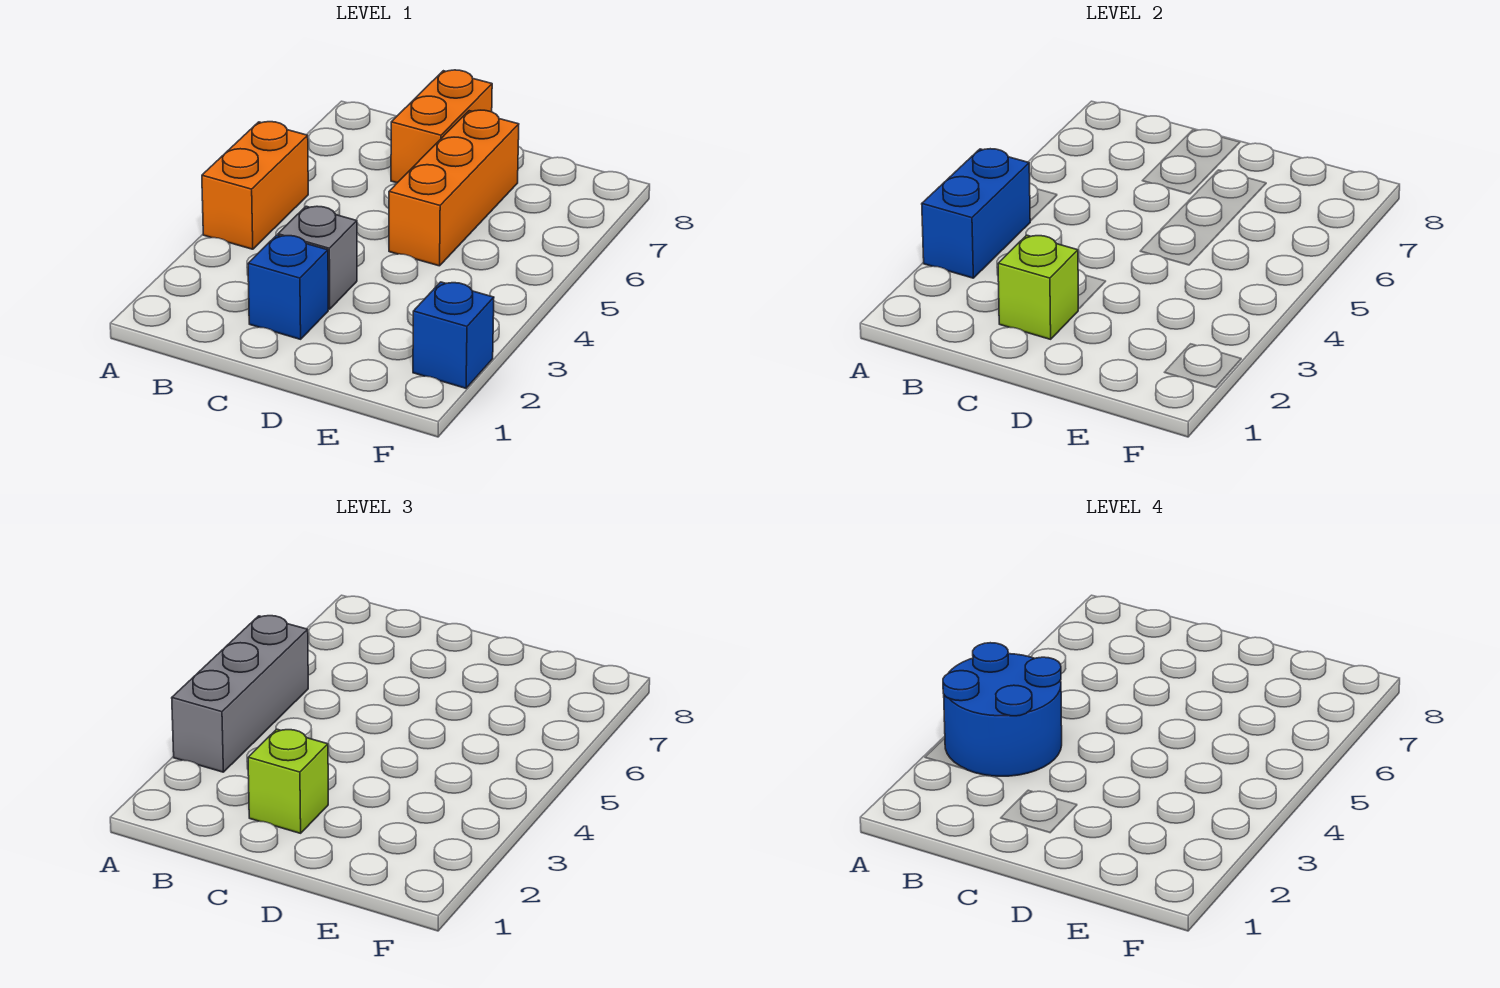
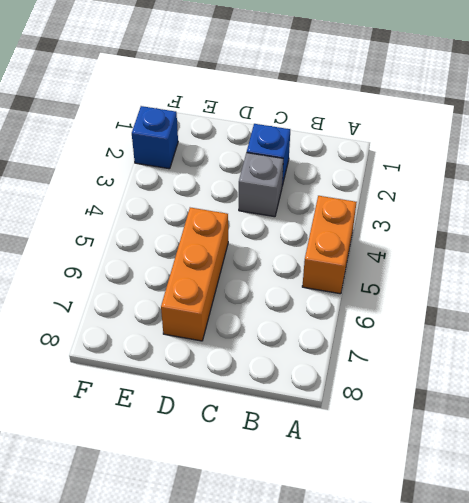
none -> orange brick C7:C8 level 1
none -> blue brick A3:A4 level 2

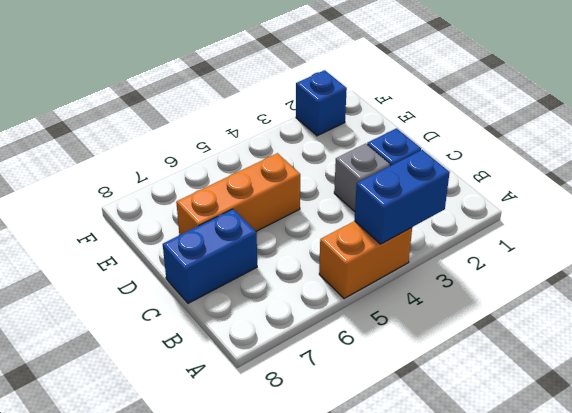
blue brick C7:C8 level 1 -> orange brick C7:C8 level 1
none -> lime brick C2 level 2
none -> grey brick A3:A5 level 3

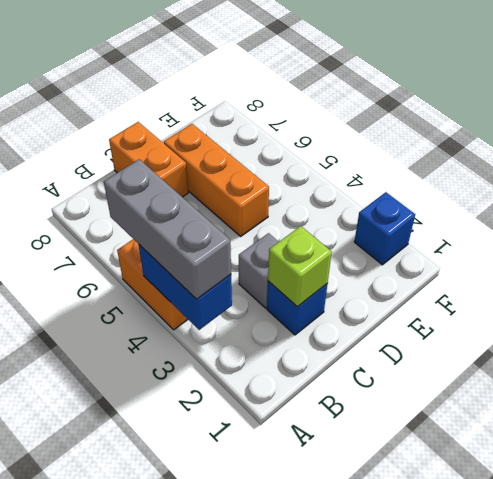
none -> lime brick C2 level 3
none -> blue round brick A3:B4 level 4

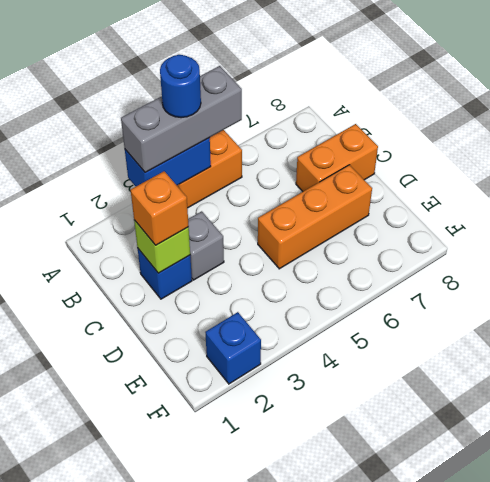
blue round brick A4 level 4 -> blue round brick A3:B4 level 4
orange brick C2 level 3 -> lime brick C2 level 3

